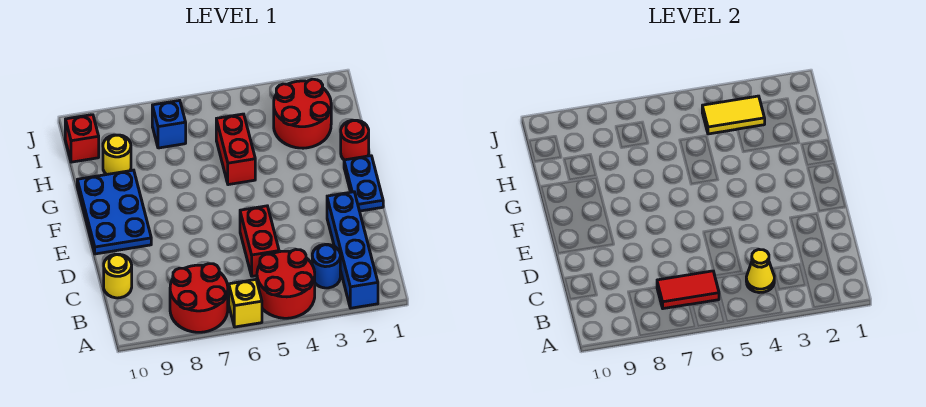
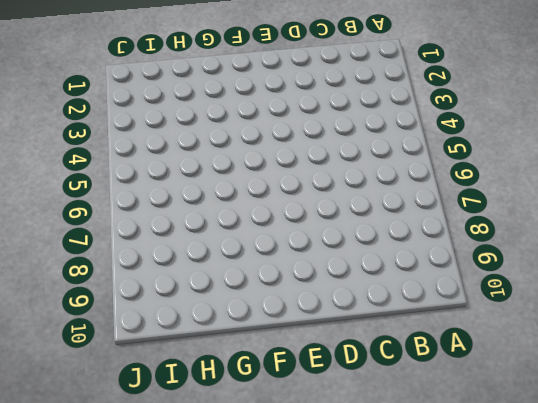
none -> blue brick A2:D2 level 1
none -> red round brick A4:B5 level 1
none -> yellow brick A6 level 1

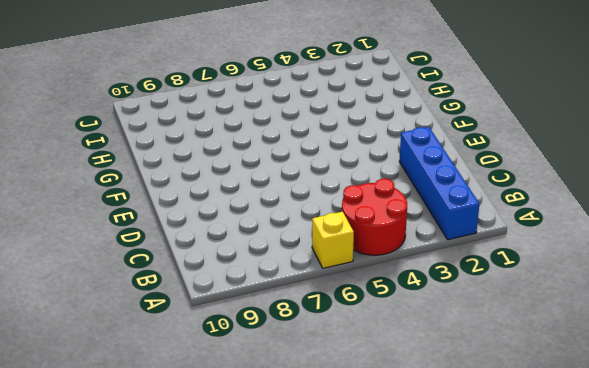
none -> red round brick A7:B8 level 1
none -> blue round brick B3 level 1
none -> red brick C5:D5 level 1

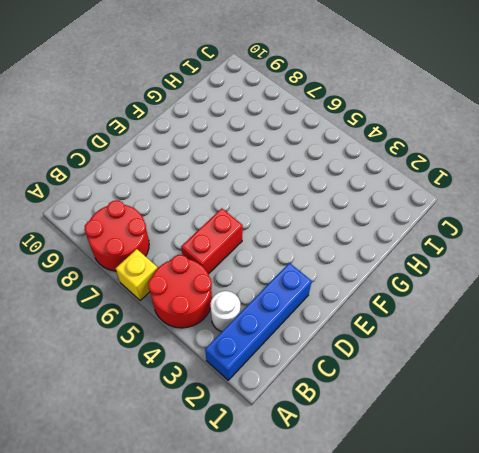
white round brick B3 level 1 -> blue round brick B3 level 1
none -> yellow round brick C10 level 1
none -> blue plate E1:F1 level 1
none -> blue plate E9:G10 level 1

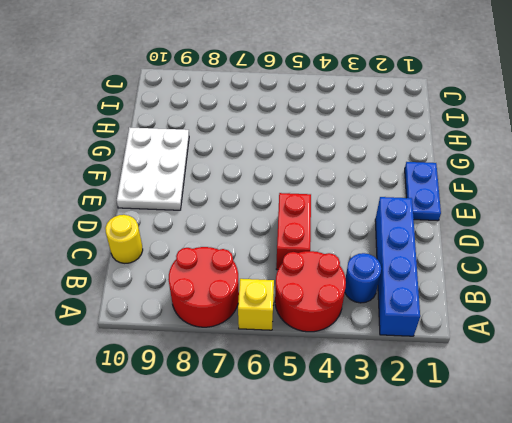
white plate E9:G10 level 1 -> blue plate E9:G10 level 1
none -> red round brick G1 level 1
none -> red brick G5:H5 level 1
none -> red round brick H2:I3 level 1

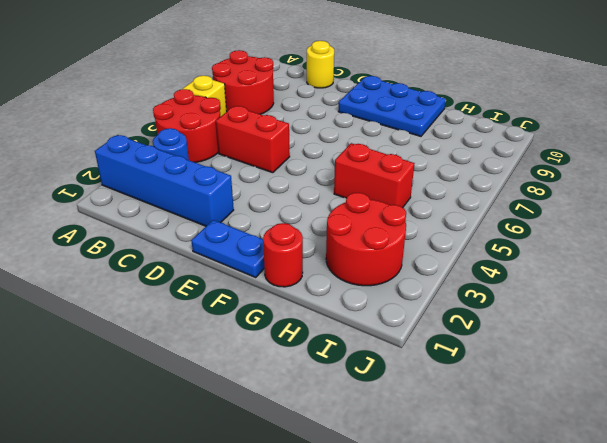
none -> yellow round brick H9 level 1
none -> blue brick I7 level 1
none -> red brick I10 level 1

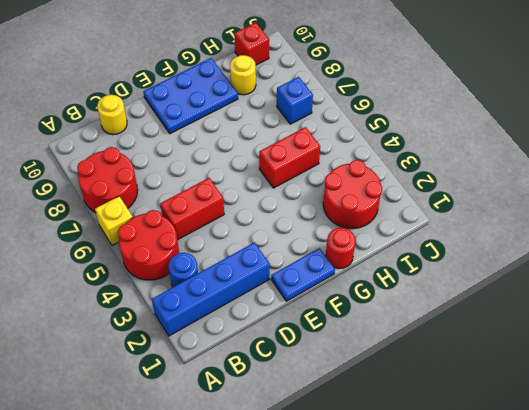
none -> yellow cone B4 level 2
none -> red tile B6:B7 level 2
none -> yellow tile I3:I4 level 2

